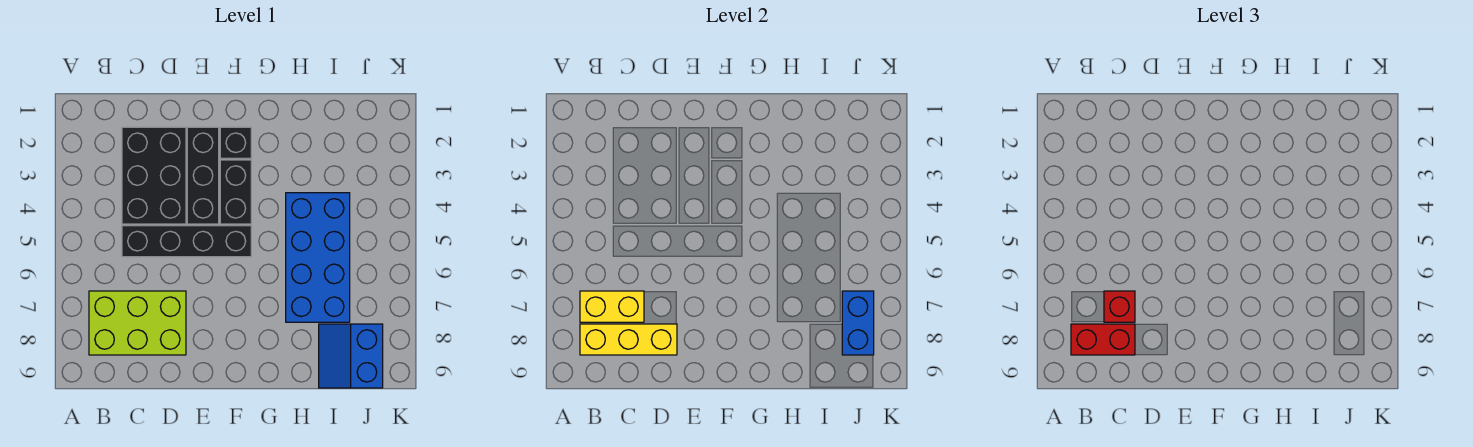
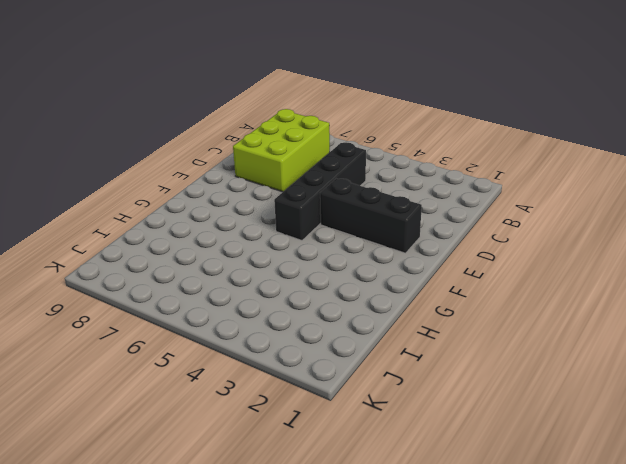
none -> black brick C2:D4 level 1
none -> black brick F2 level 1
none -> black brick F3:F4 level 1

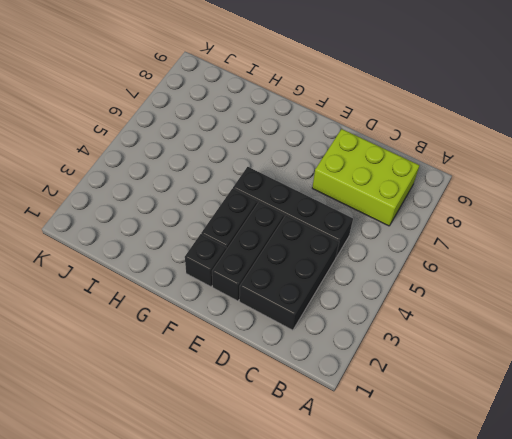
none -> blue brick H4:I7 level 1
none -> blue slope I8:J9 level 1 top J
none -> yellow brick B7:C7 level 2

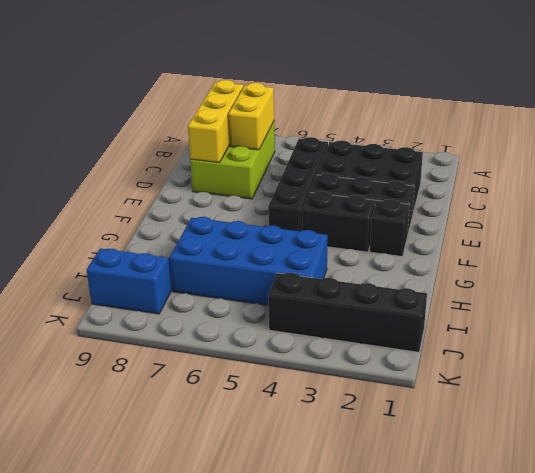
black brick J1:J4 level 1 -> none
none -> blue brick J7:J8 level 2
none -> red brick B8:C8 level 3
none -> red brick C7 level 3

